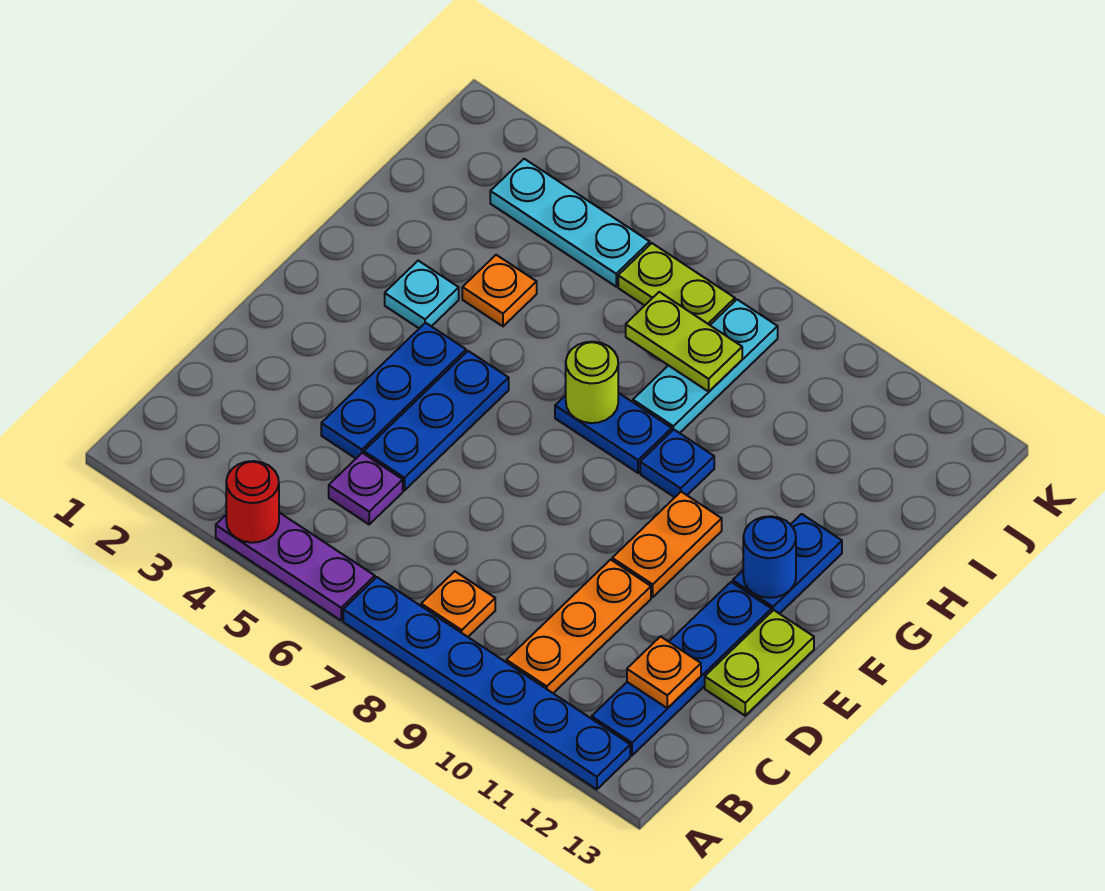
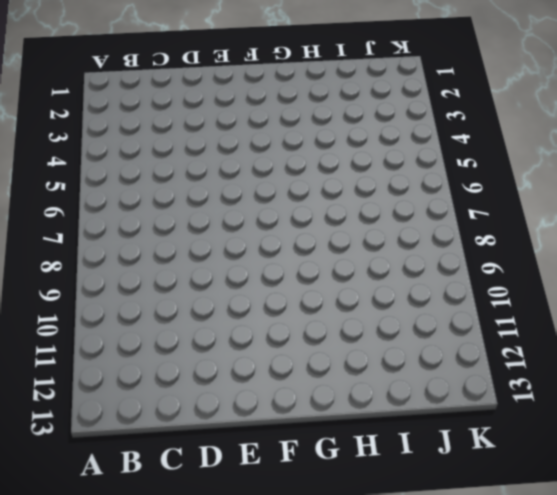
none -> purple plate A4:A6 level 1
none -> blue plate A7:A12 level 1
none -> orange plate B8 level 1

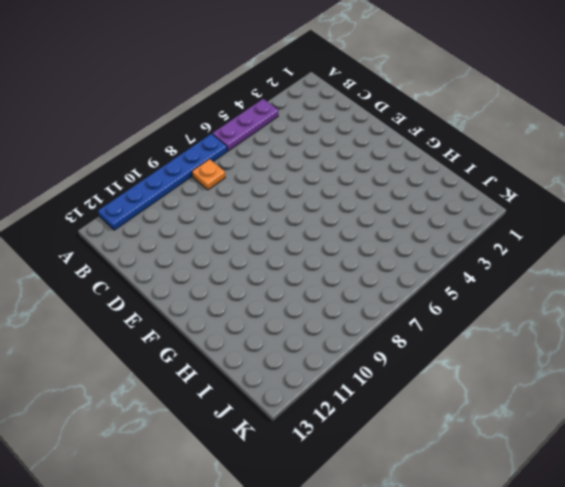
none -> orange plate B10:D10 level 1
none -> blue plate B12:E12 level 1
none -> purple plate C5 level 1

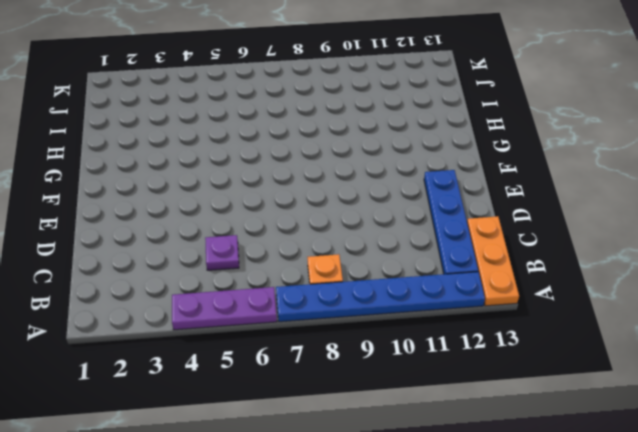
orange plate A13:C13 level 1 -> orange plate B10:D10 level 1
none -> blue plate D4:F4 level 1
none -> blue plate D5:F5 level 1
none -> lime plate D13:E13 level 1

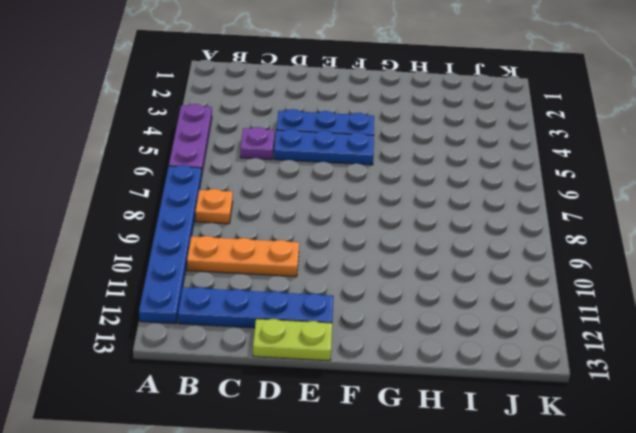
none -> orange plate E10:F10 level 1
none -> blue plate F12:G12 level 1
none -> cyan plate G3 level 1

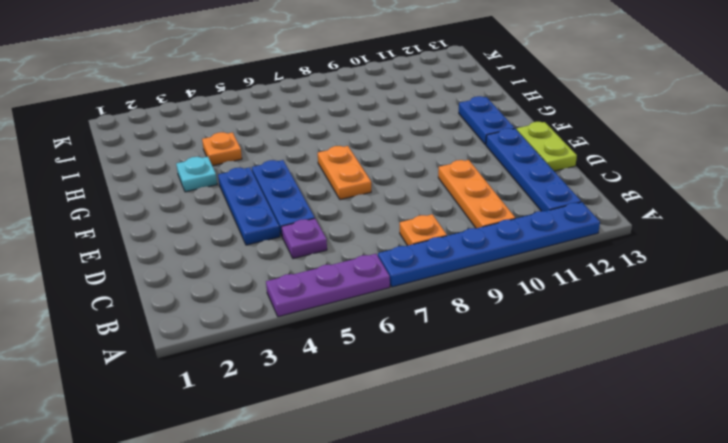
orange plate E7:F7 level 1 -> orange plate E10:F10 level 1
none -> blue plate G7:G8 level 1
none -> blue plate G9 level 1
none -> cyan plate H8:J8 level 1

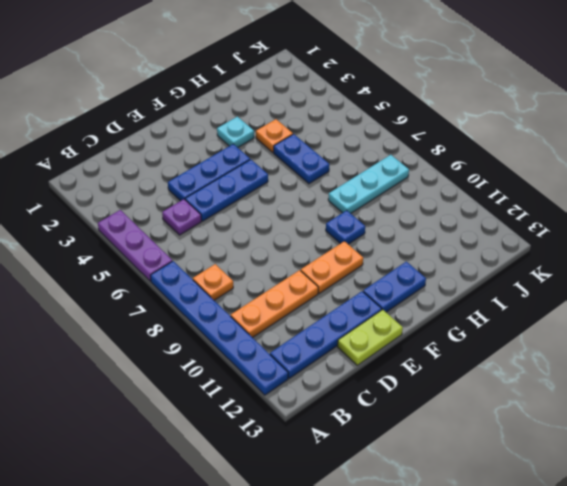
blue plate H5:H6 level 1 -> blue plate G7:G8 level 1
none -> cyan plate J3:J5 level 1
none -> lime plate J6:J7 level 1
none -> red round brick A4 level 2

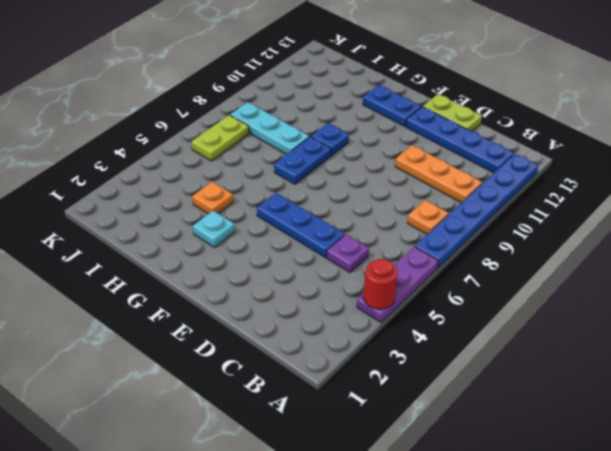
none -> blue plate D4:F4 level 1
none -> orange plate E10:F10 level 1
none -> cyan plate J3:J5 level 1

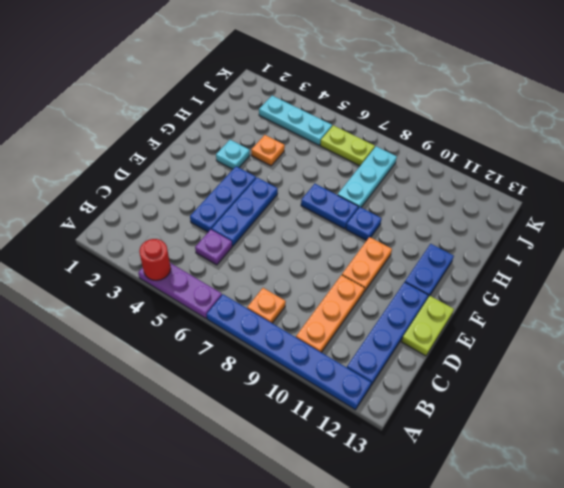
none -> orange plate C12 level 2
none -> blue round brick F12 level 2
none -> lime round brick G7 level 2

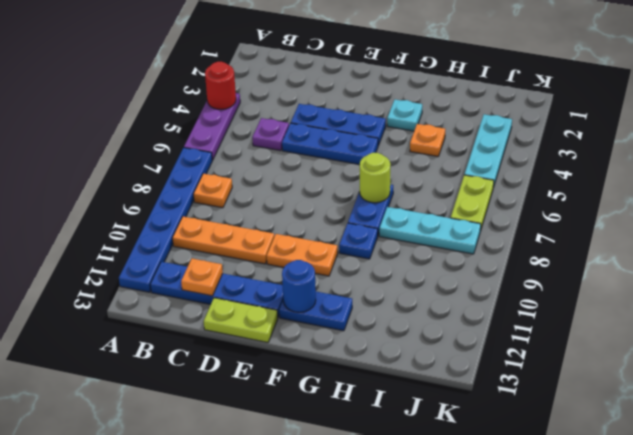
none -> lime plate I7:I8 level 2

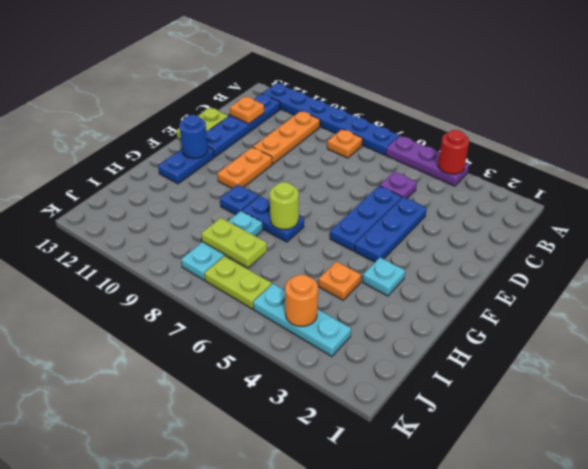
orange round brick J4 level 2 -> none

